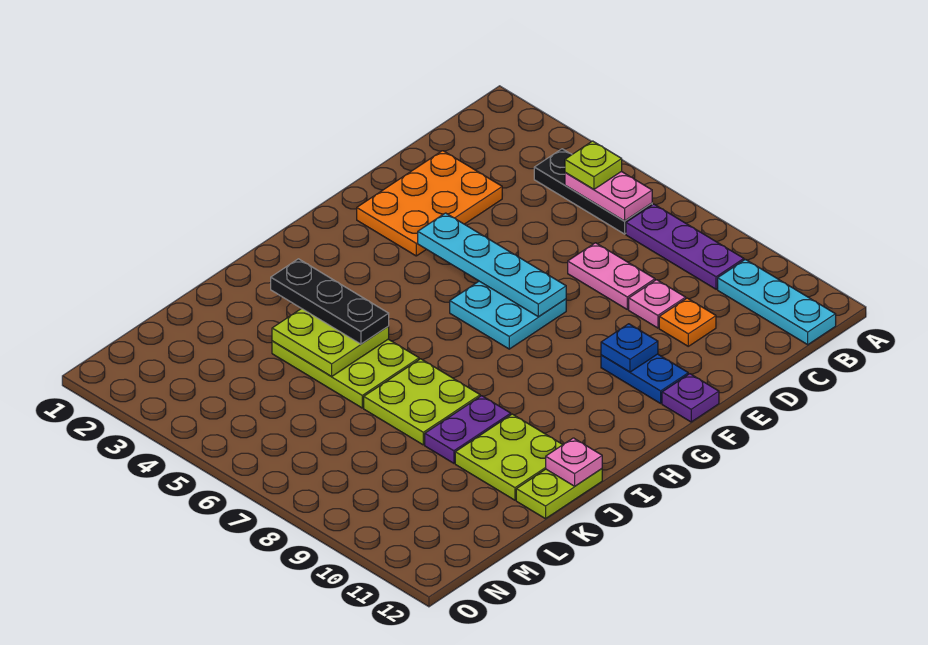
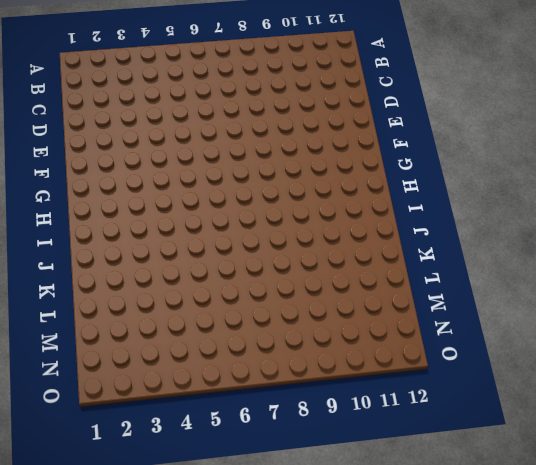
none -> black plate B4:B6 level 1
none -> purple plate B7:B9 level 1
none -> cyan plate B10:B12 level 1

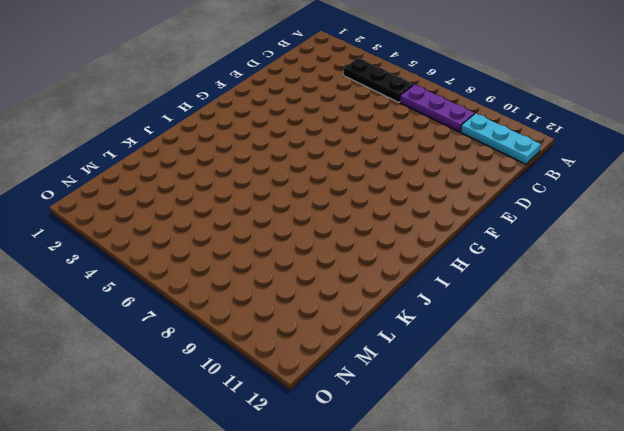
none -> orange plate D2:F3 level 1
none -> pink plate D7:D8 level 1
none -> pink plate D9 level 1

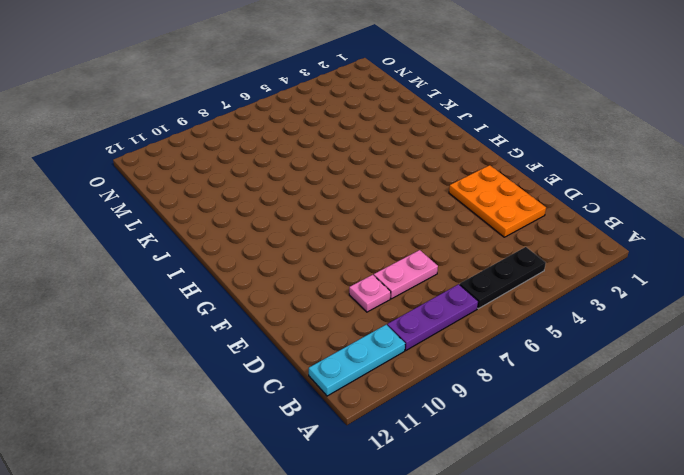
none -> orange plate D10 level 1
none -> cyan plate F6:G7 level 1
none -> blue plate F10:F11 level 1

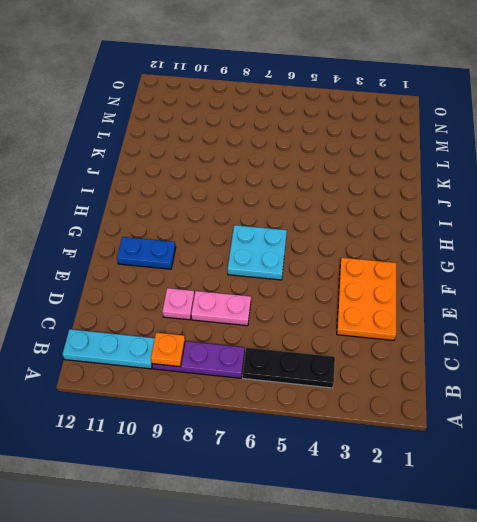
orange plate B9 level 2 -> orange plate D10 level 1
none -> purple plate F12 level 1
none -> lime plate J4:K6 level 1
none -> lime plate J7:K8 level 1

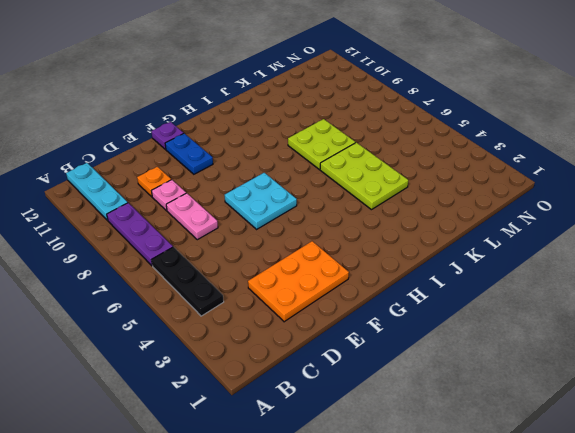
none -> purple plate J9:K9 level 1
none -> lime plate J10:K11 level 1
none -> lime plate J12:K12 level 1

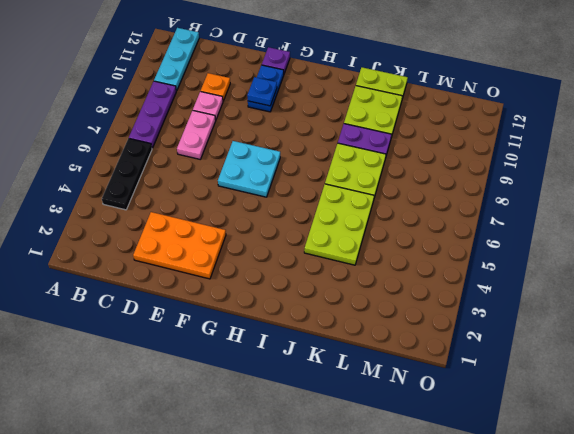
none -> pink plate B5:B6 level 2
none -> cyan plate F4:F7 level 2
none -> lime plate J4:K5 level 2

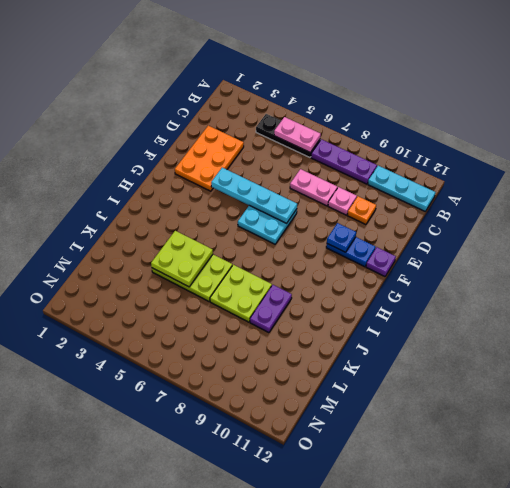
none -> lime plate J10:K11 level 1
none -> lime plate J12:K12 level 1
none -> pink plate J12 level 2

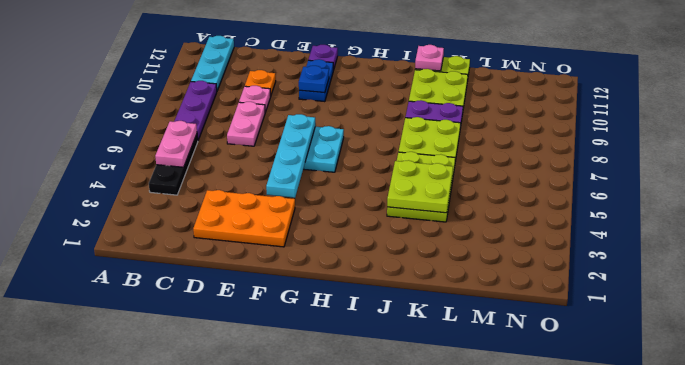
none -> lime plate B5 level 3
none -> black plate J3:J5 level 3

